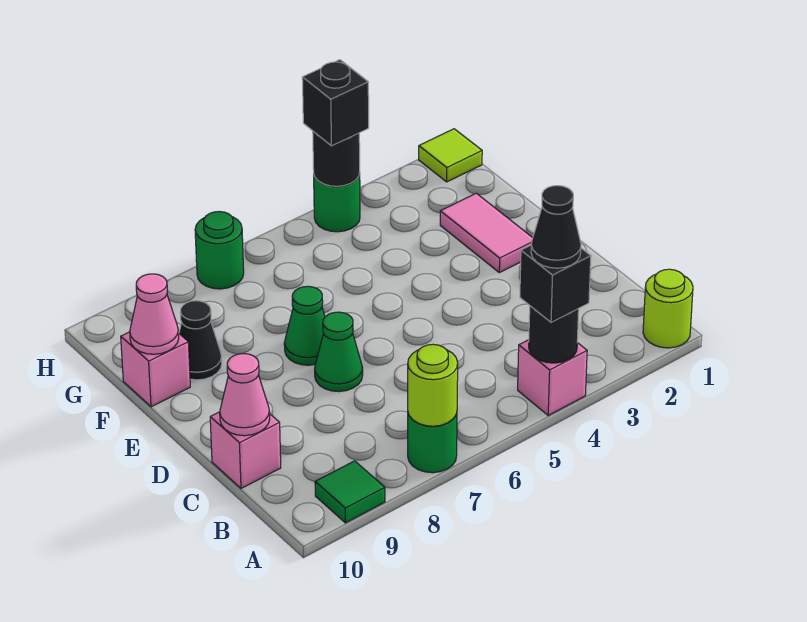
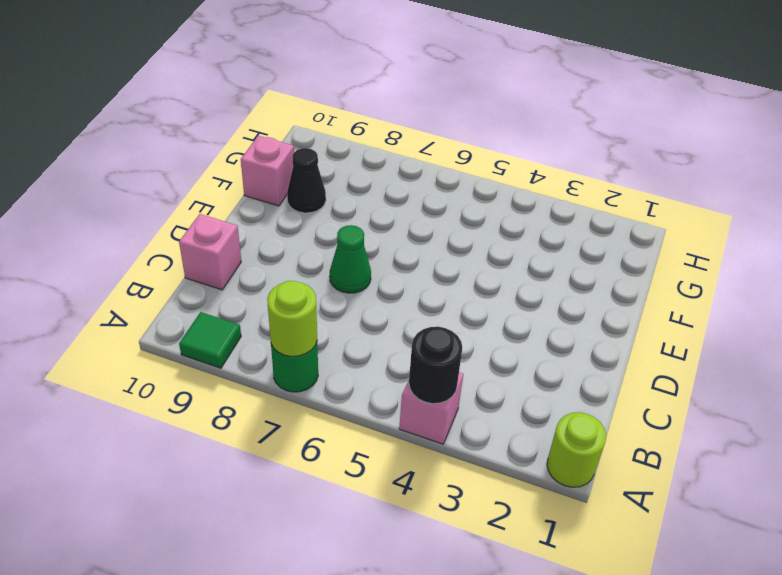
none -> pink tile E2:F2 level 1
none -> green cone E7 level 1
none -> lime tile H1 level 1

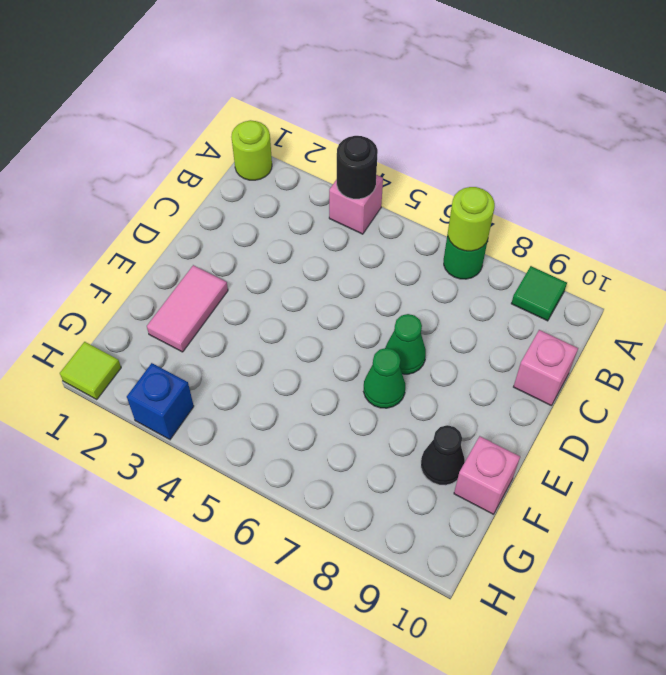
blue brick H3 level 1 -> none
none -> green round brick H4 level 1
none -> green round brick H7 level 1
none -> pink cone C10 level 2

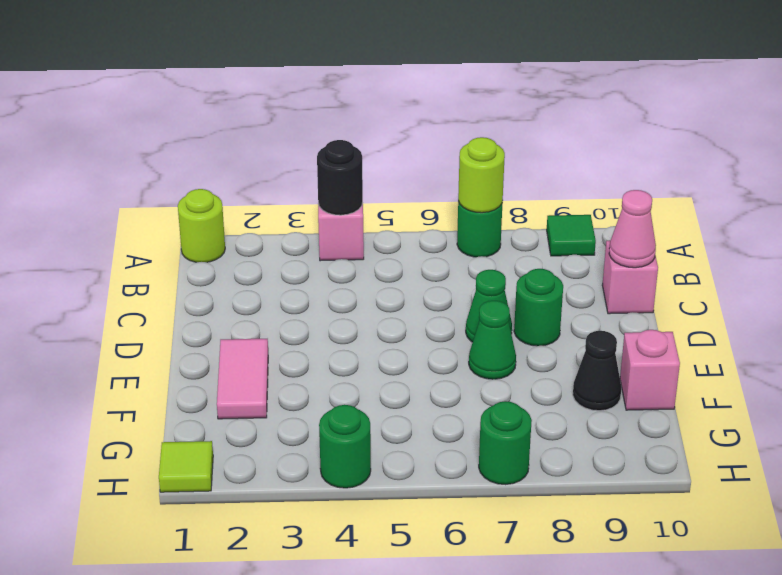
green round brick D8 level 1 -> none
none -> pink cone F10 level 2
none -> black round brick H4 level 2
none -> black brick A4 level 3

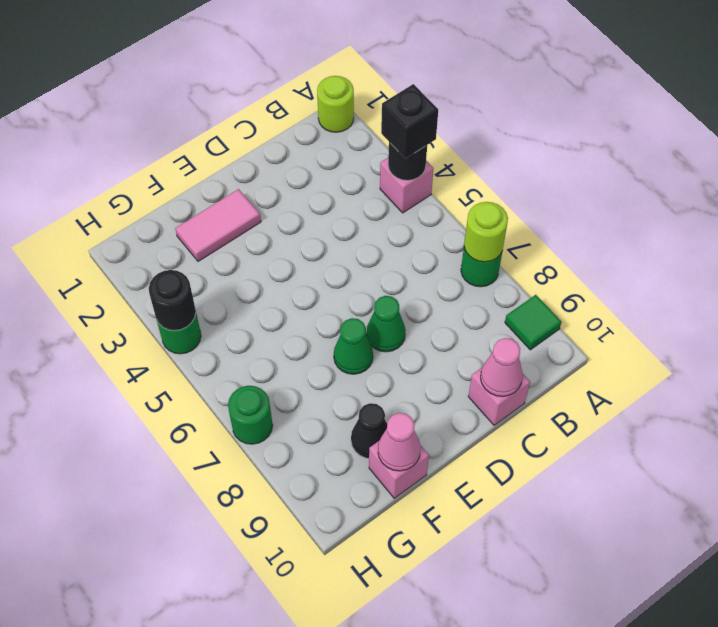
none -> lime tile H1 level 1
none -> black brick H4 level 3
none -> black cone A4 level 4

